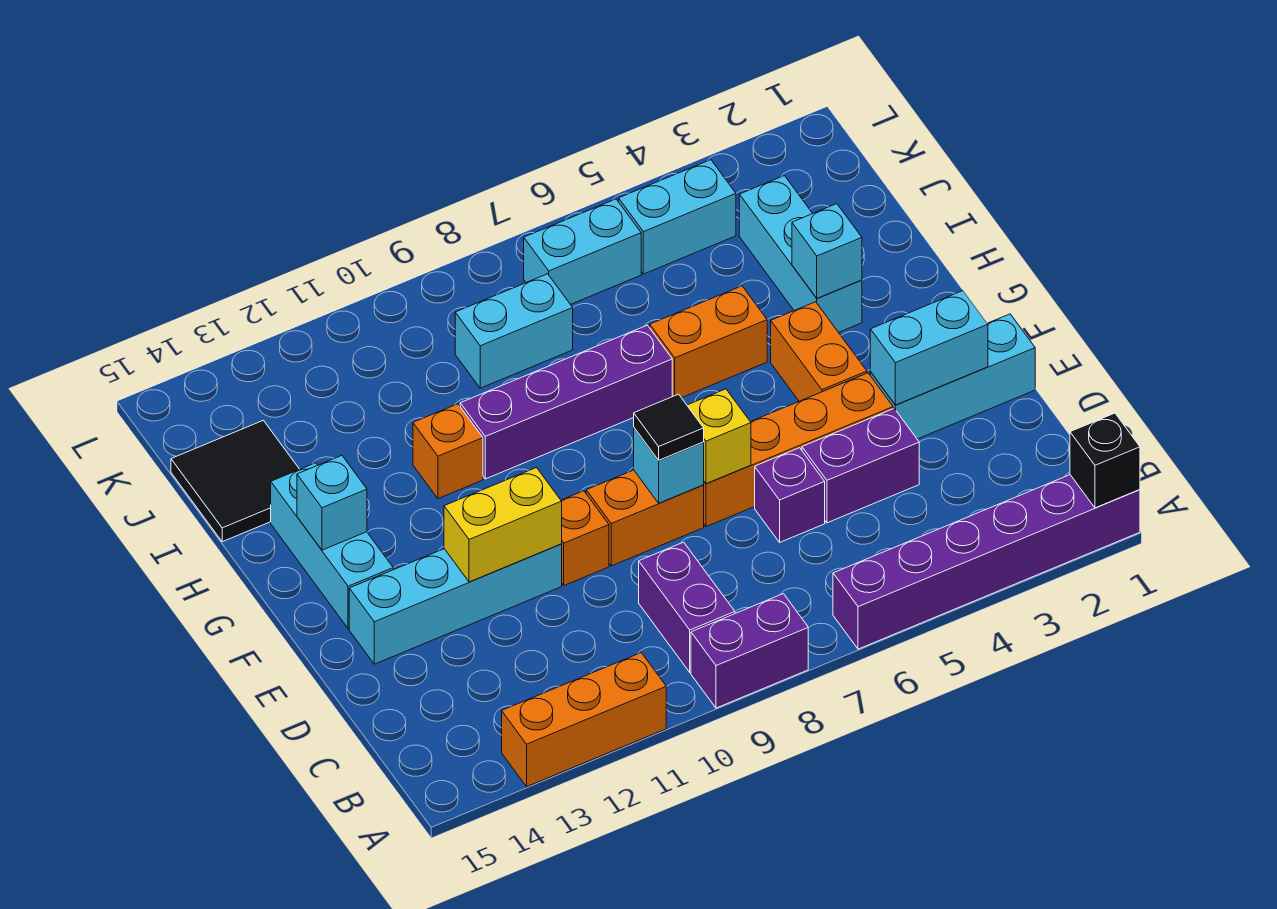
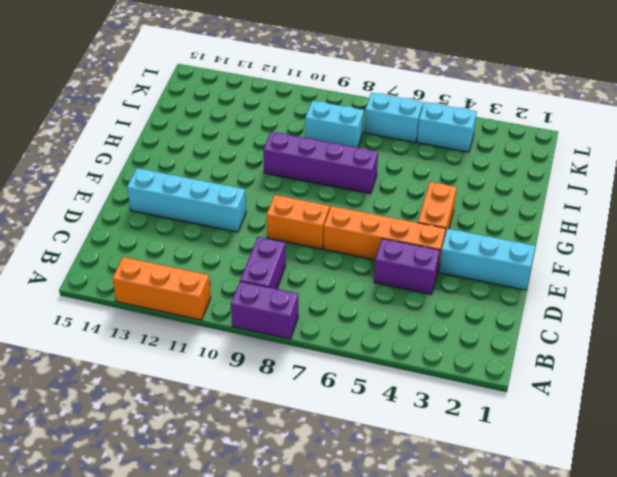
none -> purple brick A1:A6 level 1
none -> purple brick D6 level 1
none -> orange brick E10 level 1

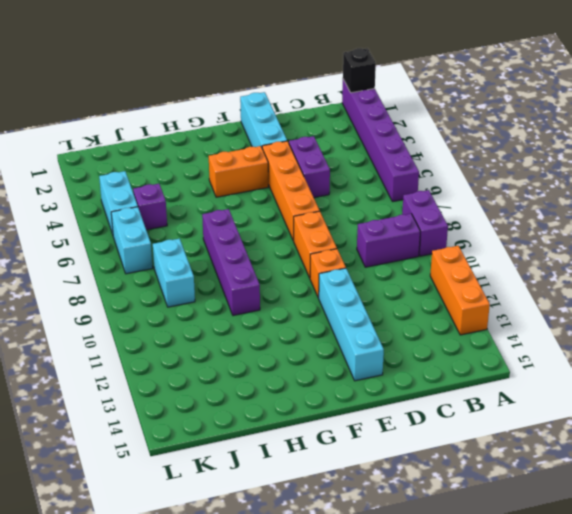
purple brick J5 level 1 -> purple brick D6 level 1
none -> cyan brick F14:H14 level 1
none -> cyan brick H3:J3 level 1
none -> orange brick H5:H6 level 1

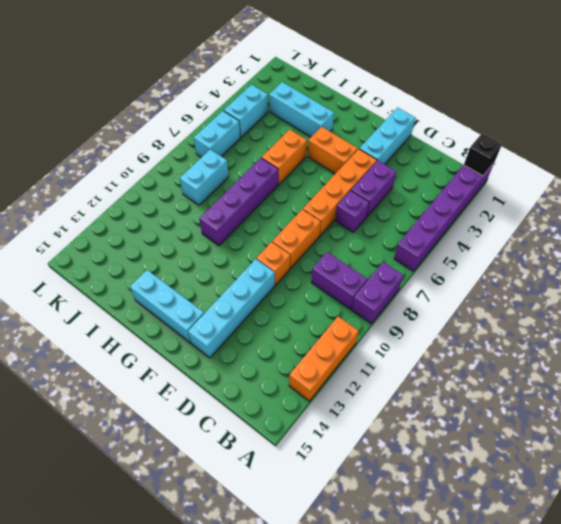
none -> orange brick H11 level 1
none -> black tile I14:J15 level 1
none -> cyan brick E2:E3 level 2

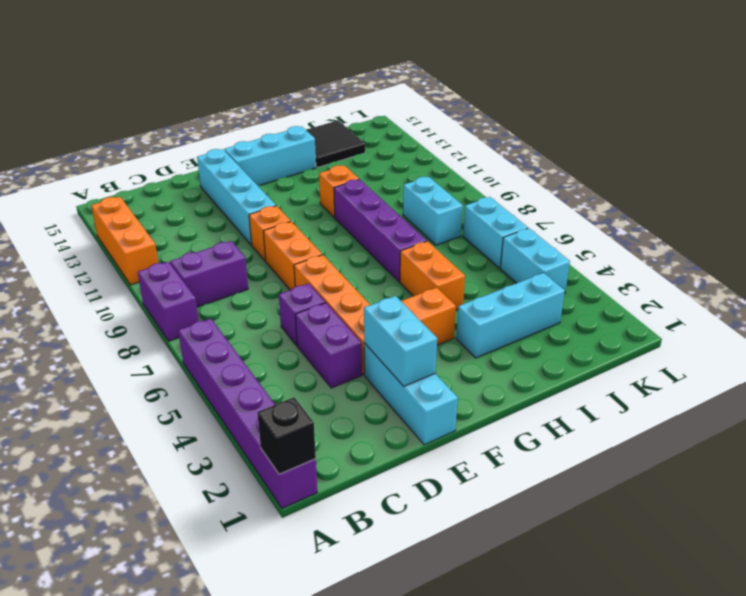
none -> yellow brick E7 level 2
none -> cyan brick E8 level 2
none -> yellow brick E11:E12 level 2

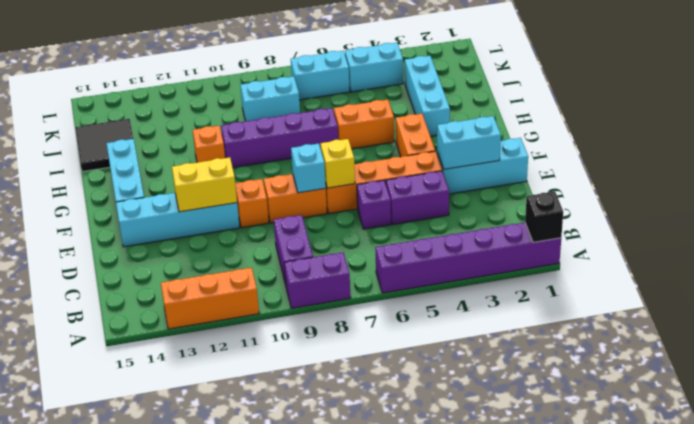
none -> cyan brick G14 level 2
none -> cyan brick H3 level 2
none -> black tile E8 level 3

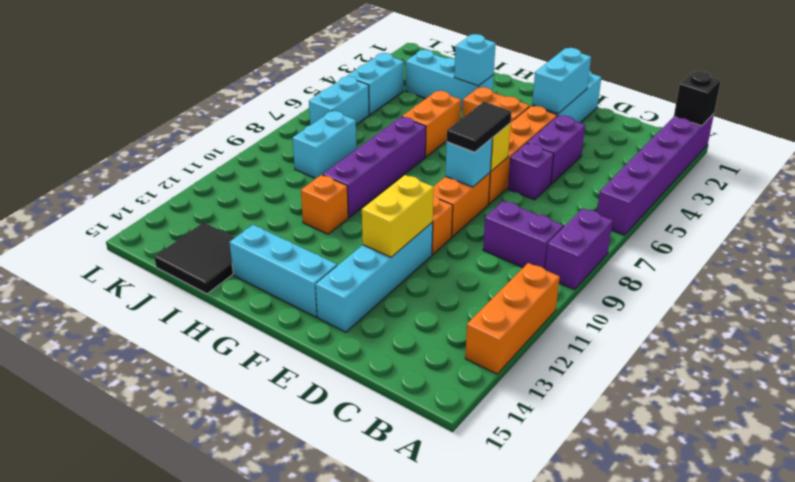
black tile E7:E8 level 3 -> black tile E8 level 3
none -> cyan brick G14 level 2

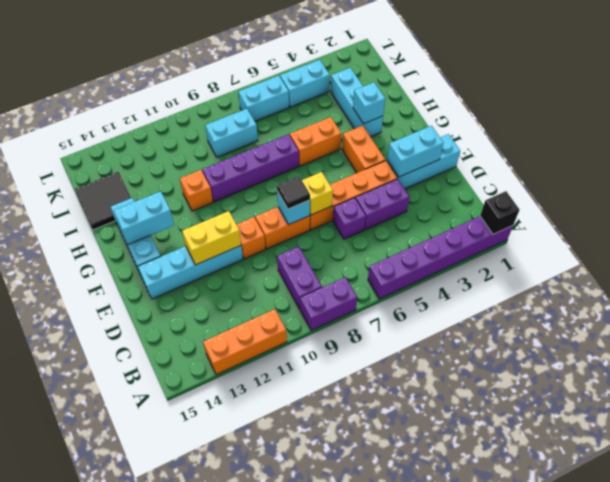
cyan brick G13:G14 level 2 -> cyan brick G14 level 2

